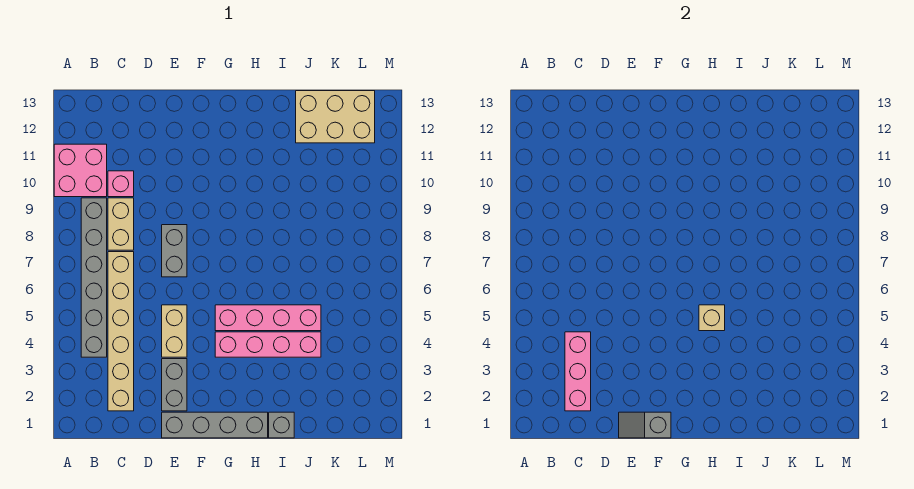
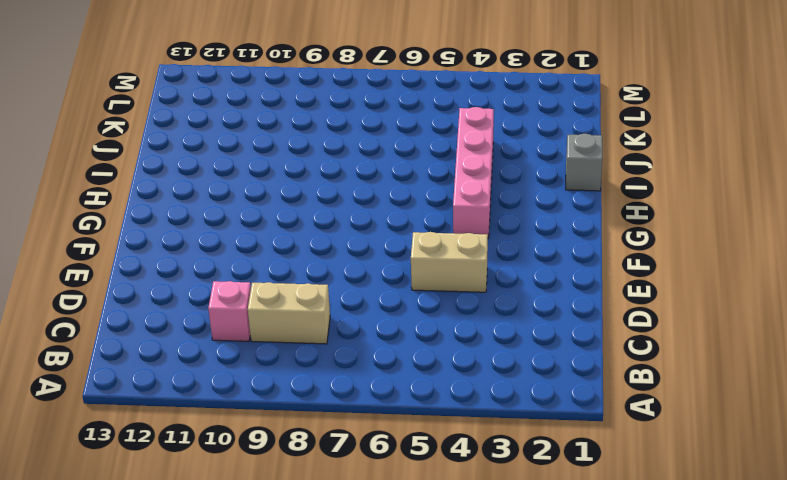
none -> pink brick A10:B11 level 1
none -> grey brick B4:B9 level 1
none -> tan brick C2:C7 level 1

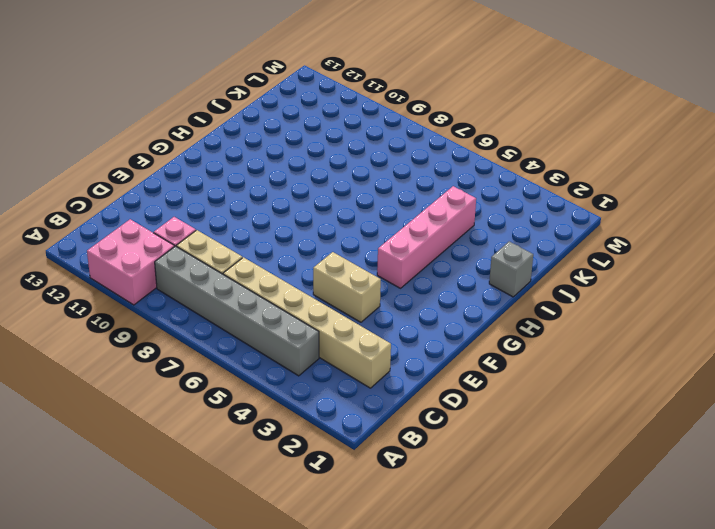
none -> grey brick E1:H1 level 1
none -> grey brick E2:E3 level 1
none -> grey brick E7:E8 level 1

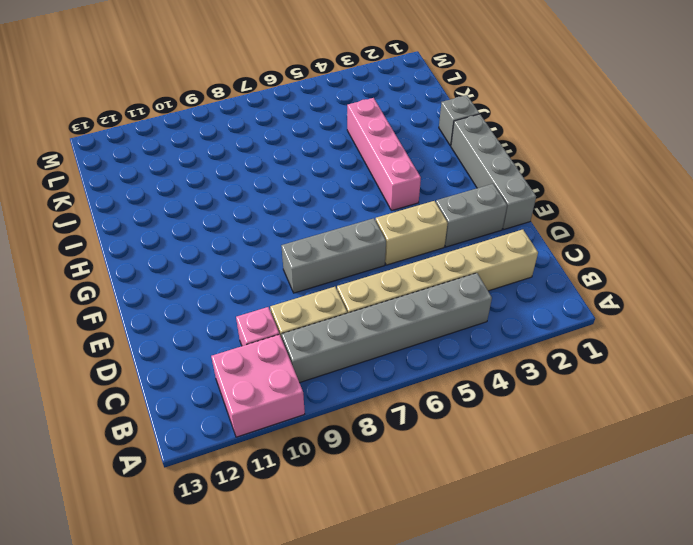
grey brick E6:E8 level 1 -> grey brick E7:E8 level 1
none -> pink brick G5:J5 level 1
none -> tan brick J12:L13 level 1
none -> pink brick C2:C4 level 2

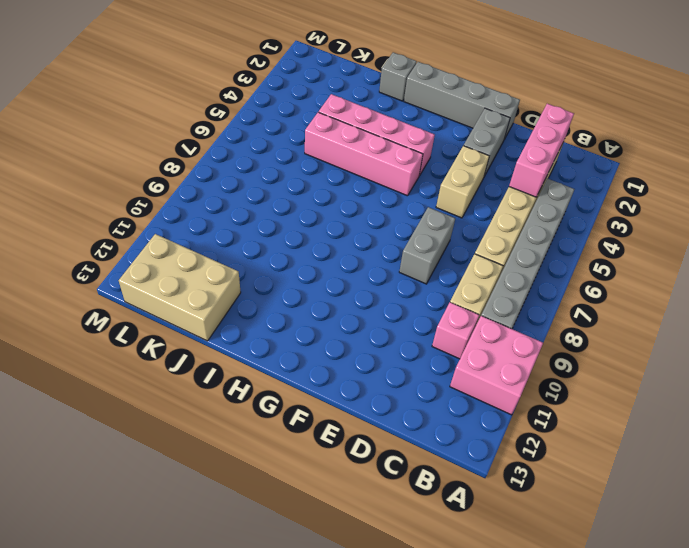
none -> grey slope E1:F1 level 2 top F
none -> tan brick H5 level 2

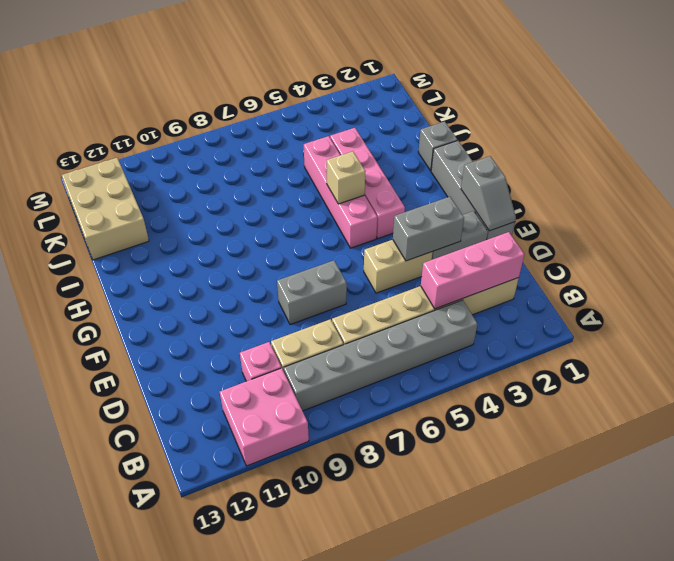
grey brick E3:E4 level 2 -> none

